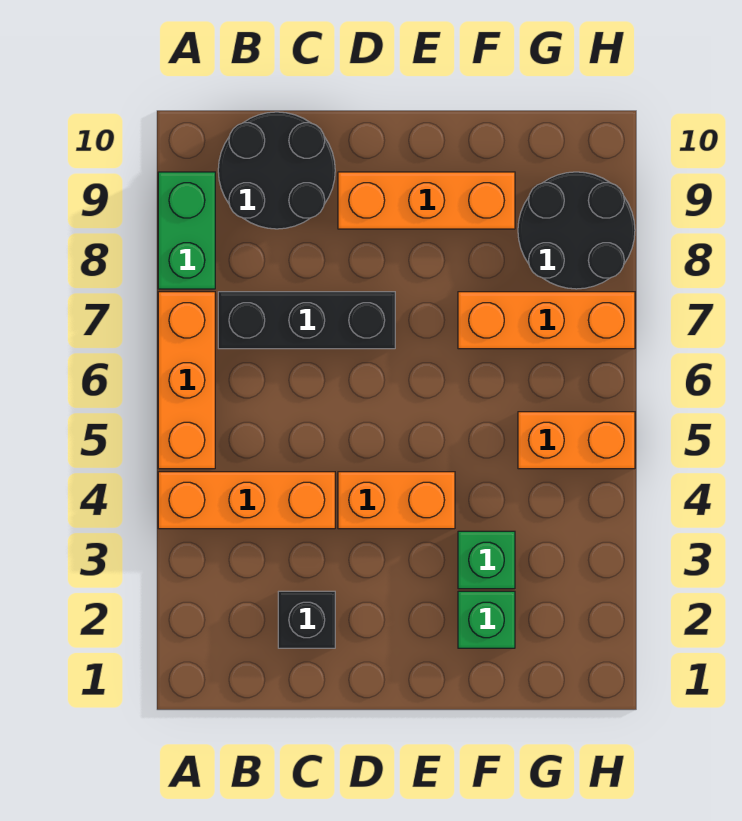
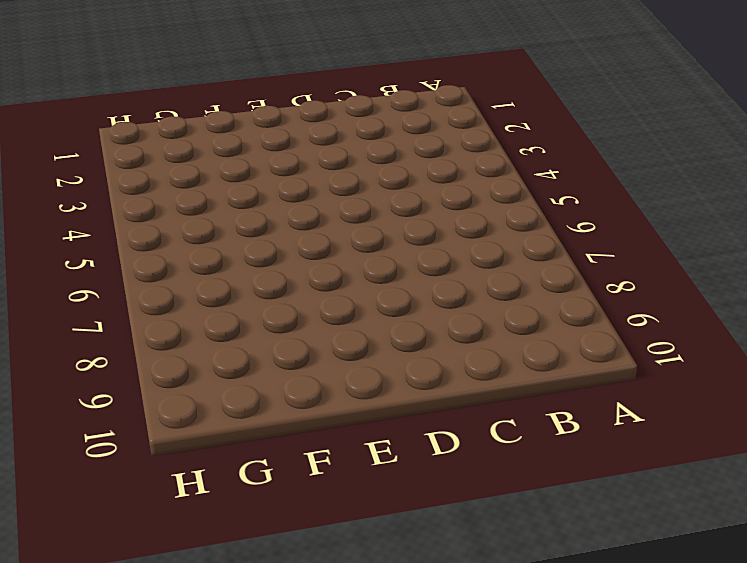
none -> orange brick A4:C4 level 1
none -> orange brick A5:A7 level 1
none -> green brick A8:A9 level 1

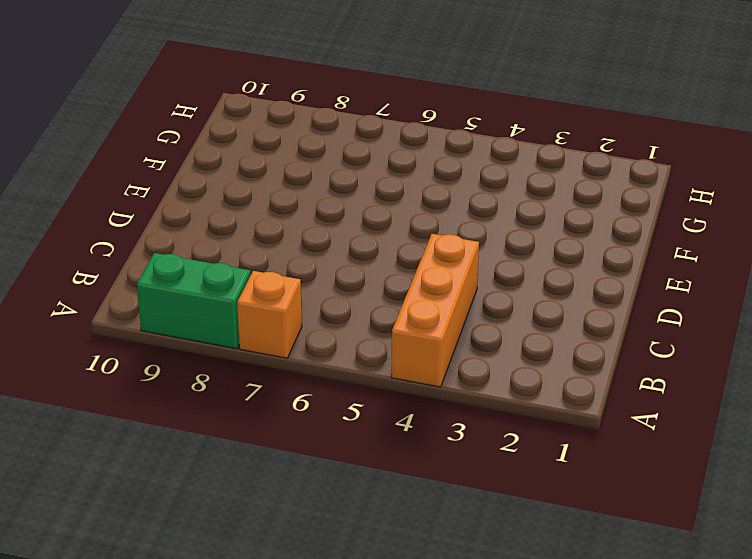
orange brick A7 level 1 -> orange brick A5:A7 level 1
none -> black brick B7:D7 level 1
none -> black round brick B9:C10 level 1
none -> black brick C2 level 1

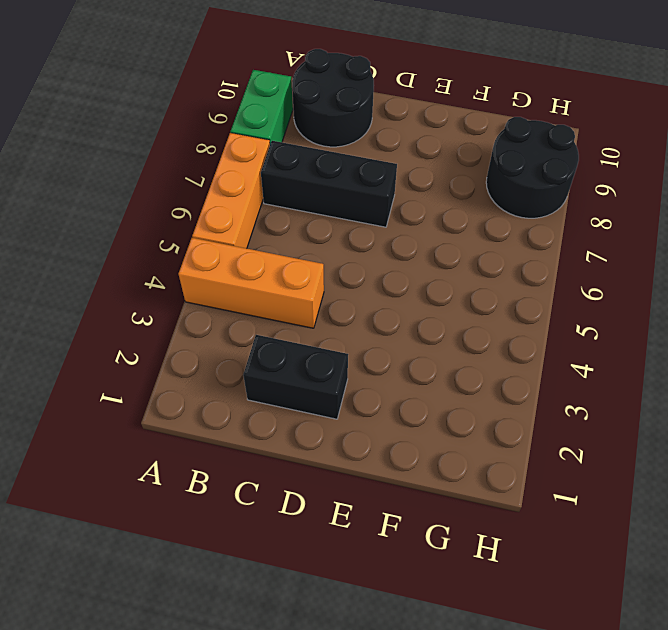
black brick C2:D2 level 1 -> black brick C2 level 1
none -> orange brick D4:E4 level 1
none -> orange brick D9:F9 level 1
none -> green brick F2 level 1

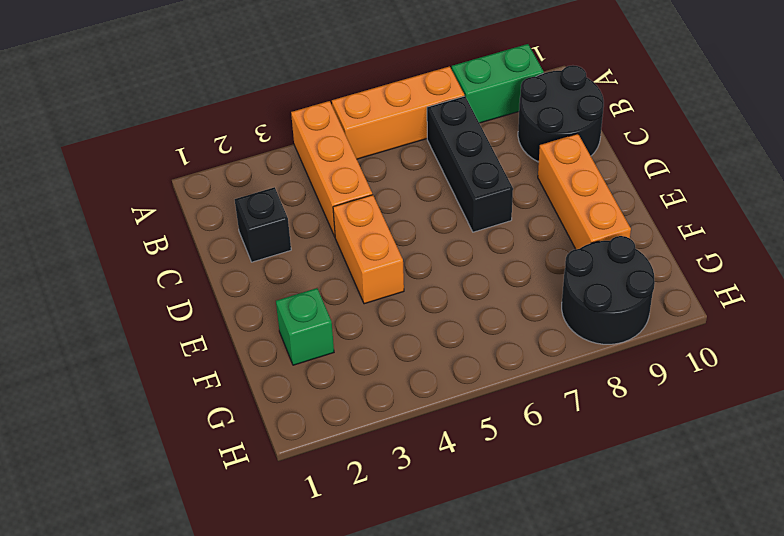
none -> green brick F3 level 1
none -> orange brick F7:H7 level 1
none -> orange brick G5:H5 level 1

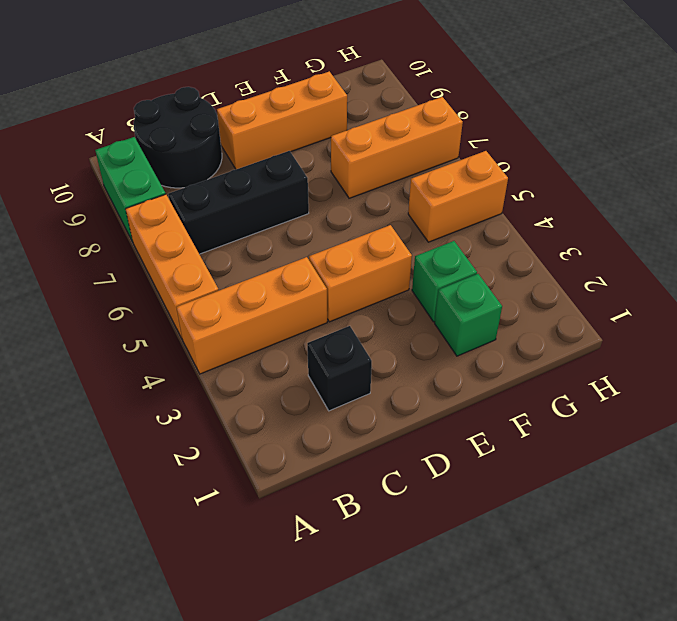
none -> black round brick G8:H9 level 1

